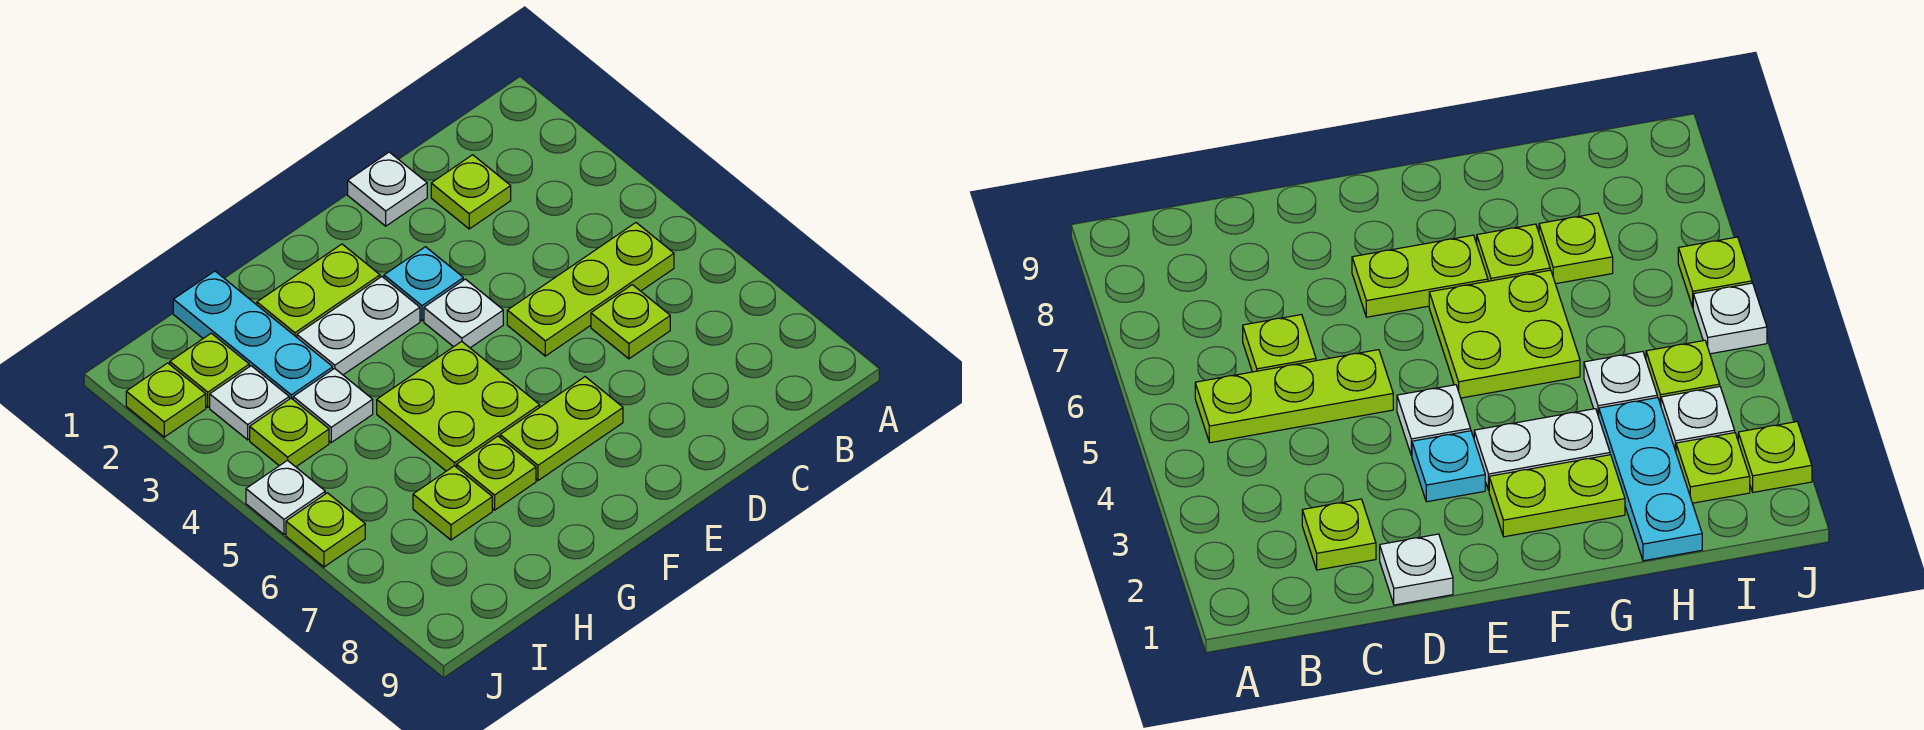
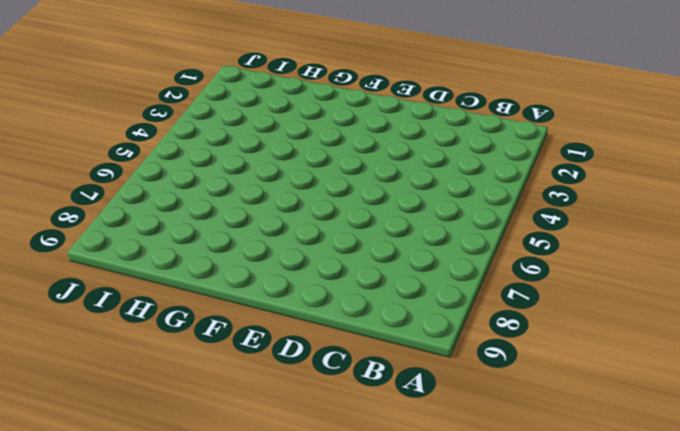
none -> lime plate B5:D5 level 1
none -> lime plate C2 level 1
none -> lime plate C6 level 1

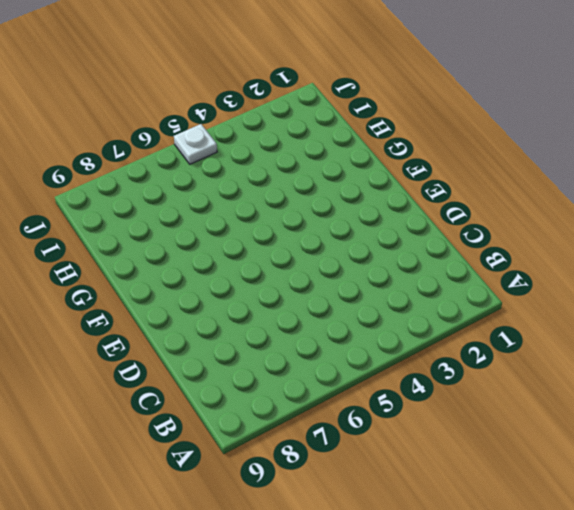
none -> lime plate B5:D5 level 1
none -> lime plate C2 level 1
none -> lime plate C6 level 1

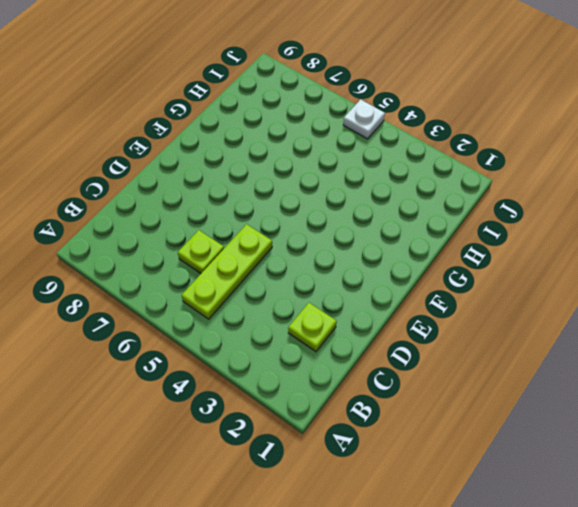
none -> white plate D1 level 1
none -> cyan plate E3 level 1
none -> white plate E4 level 1

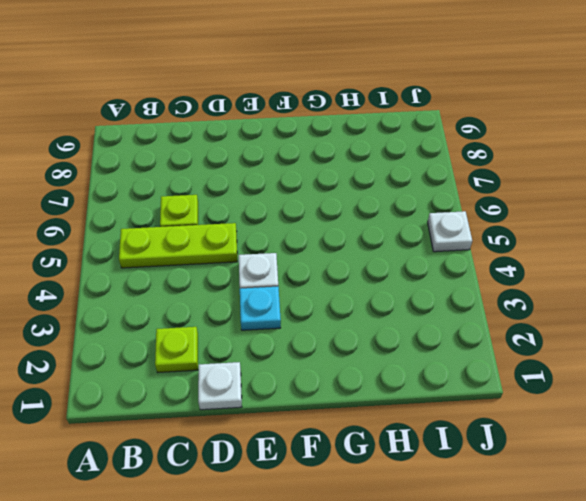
none -> lime plate E7:F7 level 1
none -> lime plate F2:G2 level 1
none -> white plate F3:G3 level 1

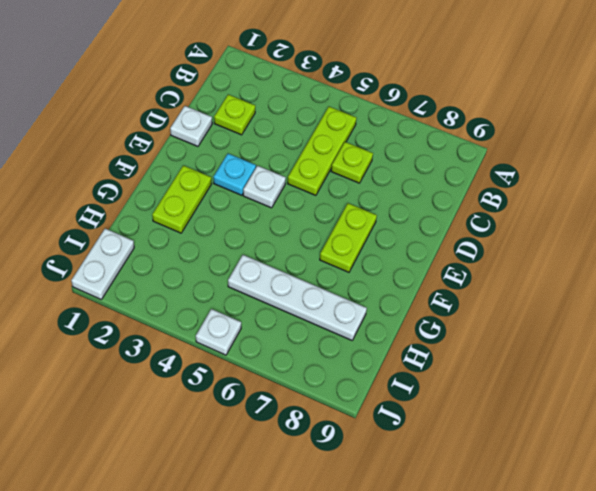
white plate H5:H8 level 1 -> lime plate H7 level 1
white plate I1:J1 level 1 -> white plate F3:G3 level 1
none -> lime plate F5:G6 level 1
none -> lime plate G7 level 1
none -> cyan plate H1:H3 level 1

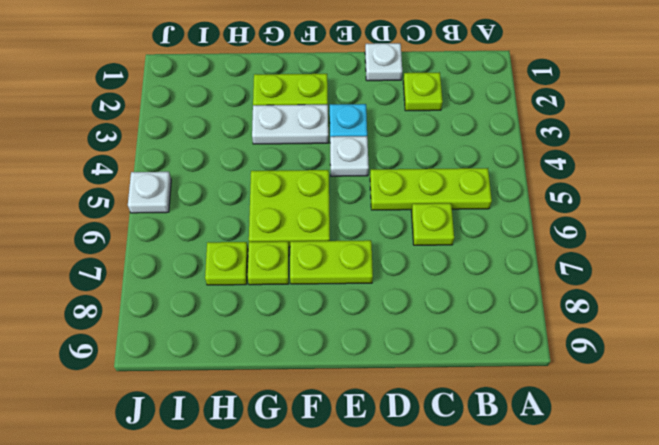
none -> cyan plate H1:H3 level 1
none -> white plate H4 level 1
none -> lime plate I2 level 1

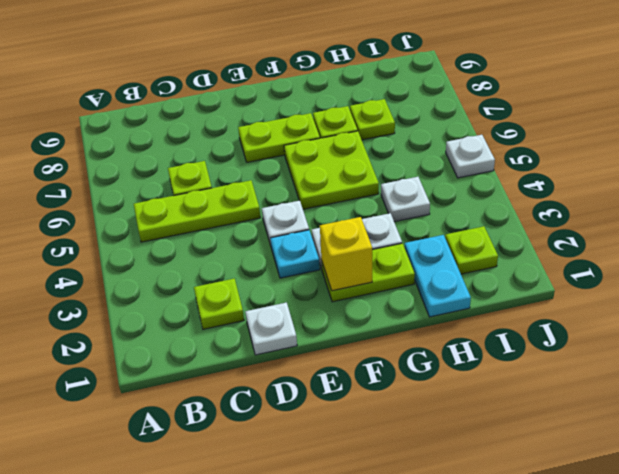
yellow brick F2 level 2 -> none
cyan plate H1:H2 level 1 -> cyan plate H1:H3 level 1
none -> white plate I3 level 1
none -> lime plate I4 level 1
none -> lime plate J2 level 1

